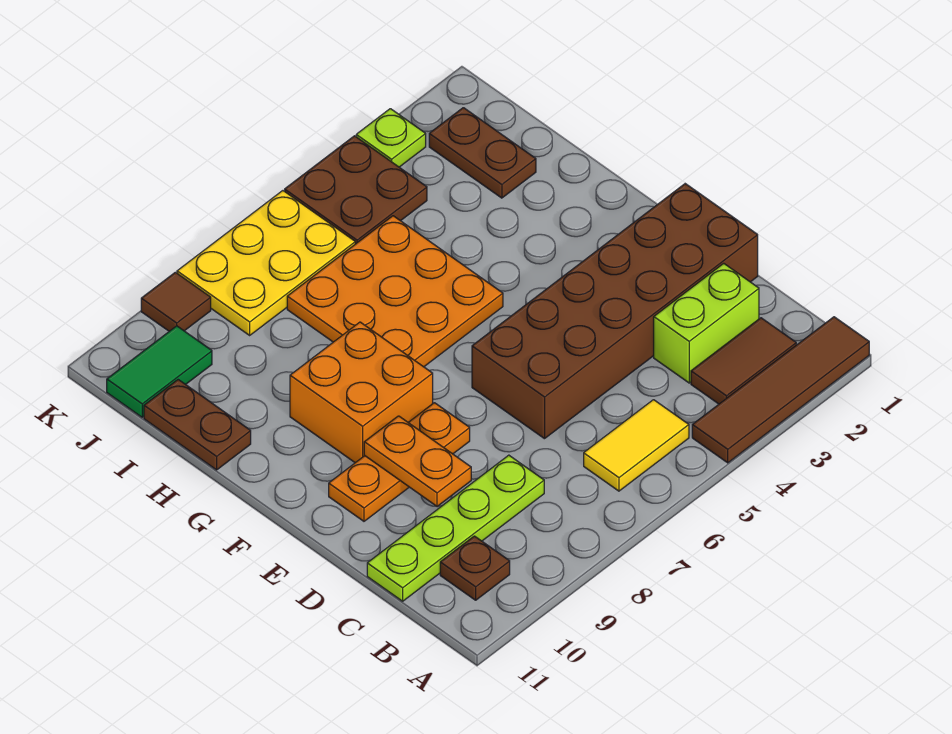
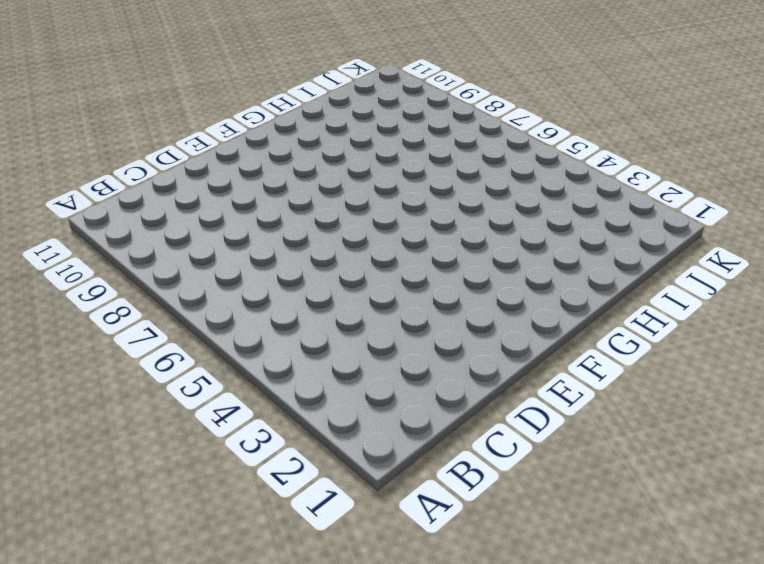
none -> brown tile A1:A4 level 1
none -> brown tile B2:B3 level 1
none -> yellow tile B5:B6 level 1

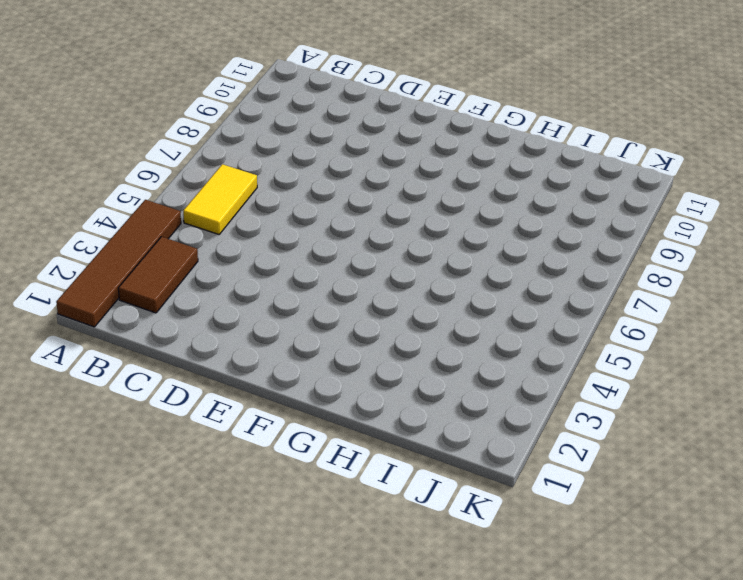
none -> brown plate B10 level 1
none -> lime brick C2:C3 level 1
none -> lime plate C8:C11 level 1

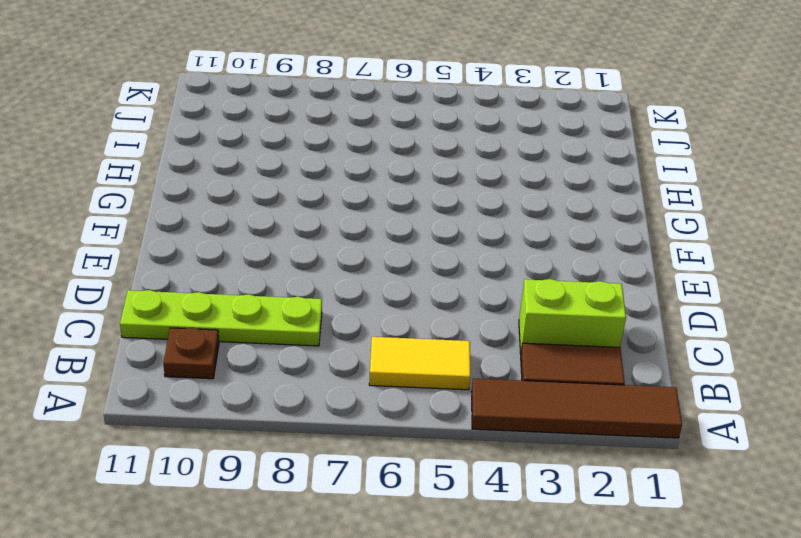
none -> brown brick D1:E6 level 1
none -> orange plate E8:E10 level 1
none -> orange brick F8:G9 level 1

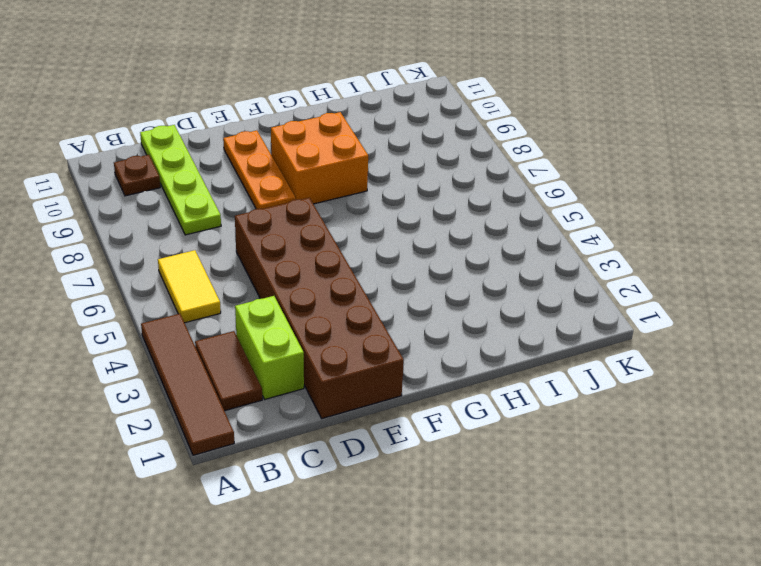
none -> orange plate G5:I7 level 1
none -> brown plate H11:I11 level 1
none -> brown plate I2:J2 level 1

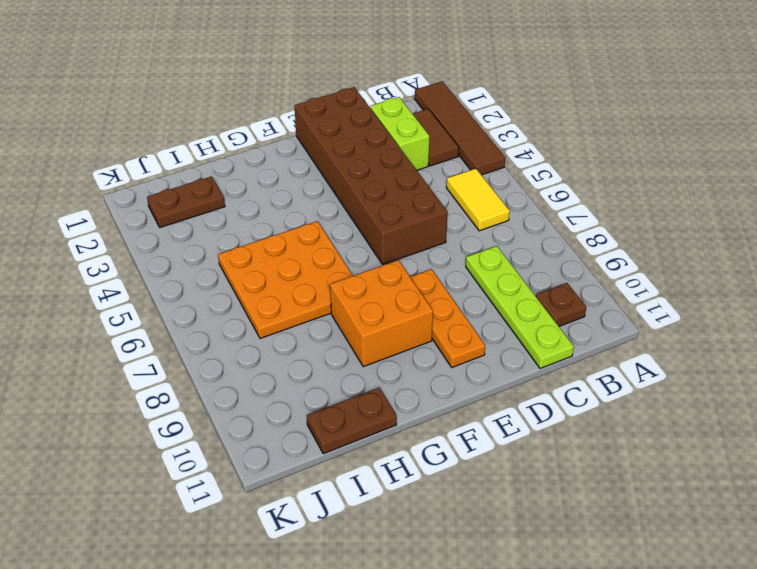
none -> brown plate J4:K5 level 1
none -> yellow plate J6:K8 level 1
none -> green tile J10:J11 level 1

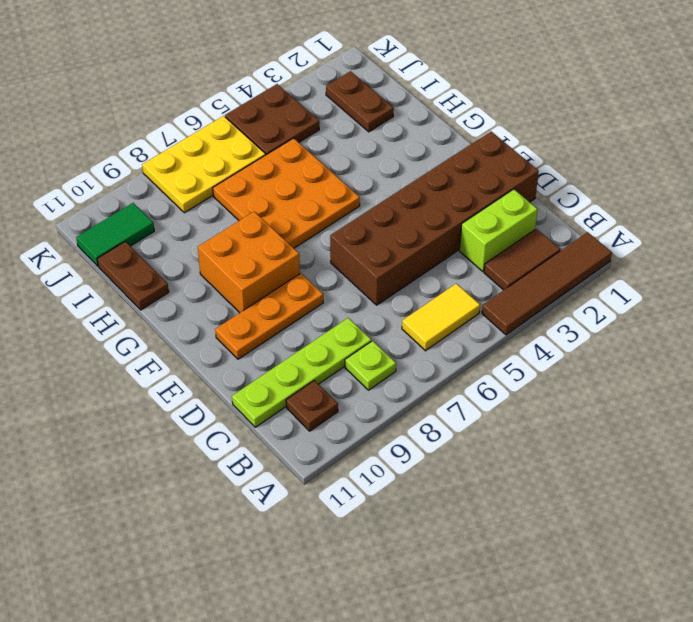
lime plate B8 level 1 -> lime plate K3 level 1
none -> brown tile K9 level 1
none -> orange plate D9:E9 level 2

